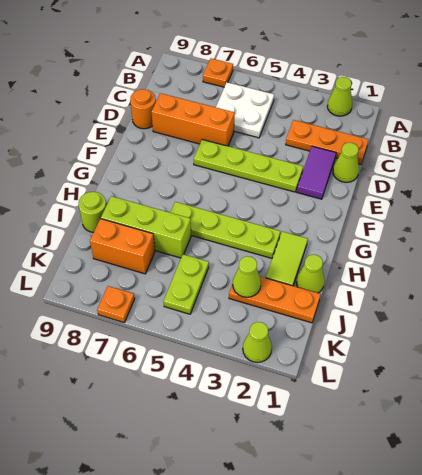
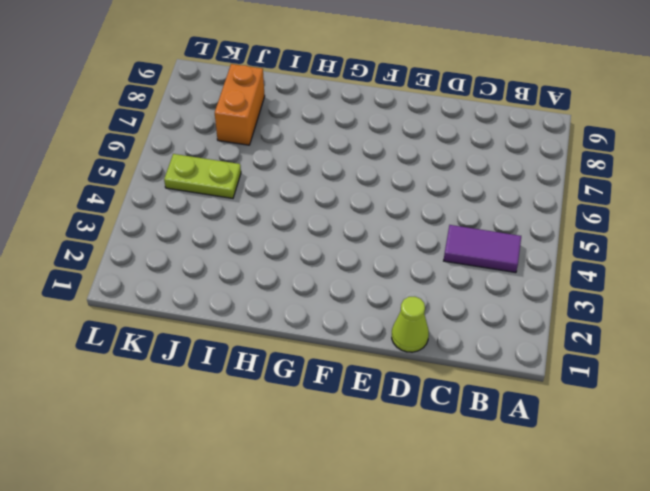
purple tile B4:C4 level 1 -> purple tile D2:E2 level 1
none -> lime cone A2 level 1
none -> orange plate A7 level 1
none -> white plate B5:C6 level 1

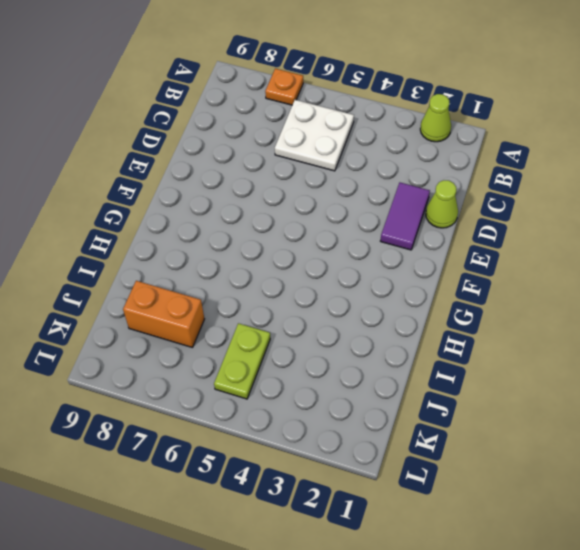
none -> orange plate C1:C3 level 1
none -> orange brick D6:D8 level 1
none -> orange round brick D9 level 1

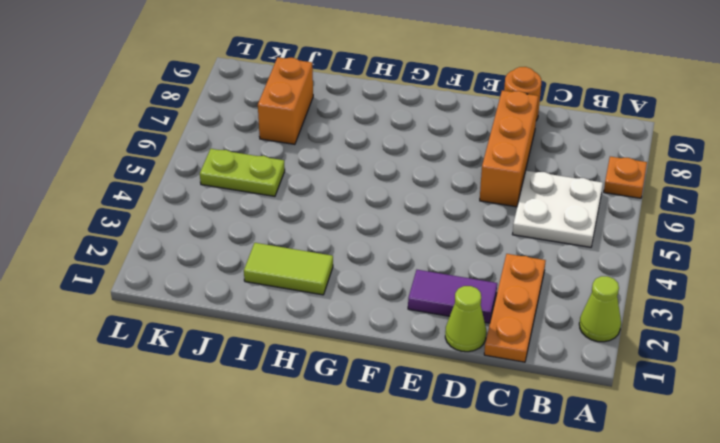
none -> lime plate E3:E6 level 1
none -> lime plate H3:H6 level 1
none -> lime cone I1 level 1

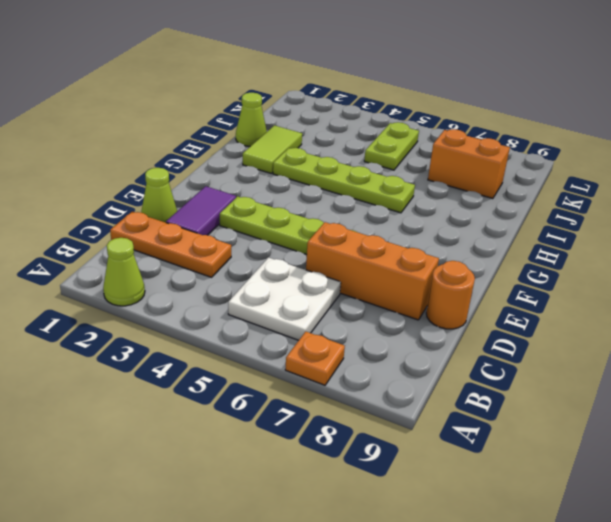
none -> lime brick I6:I8 level 1
none -> lime round brick I9 level 1
none -> orange plate J1:J3 level 1

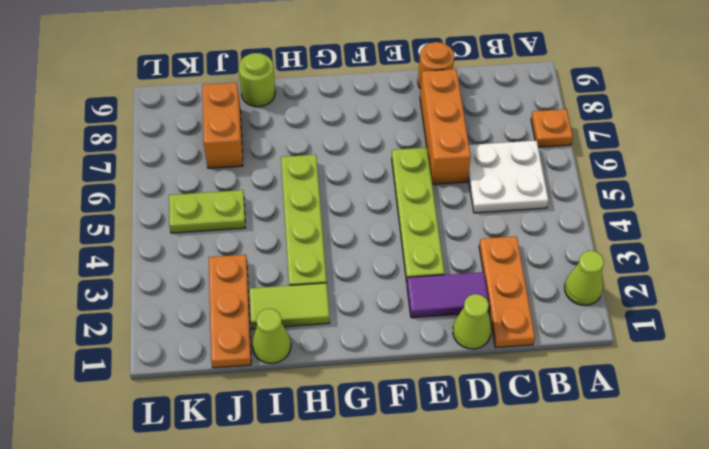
none -> lime brick I6:I8 level 1
none -> lime cone L2 level 1
none -> orange plate L7 level 1

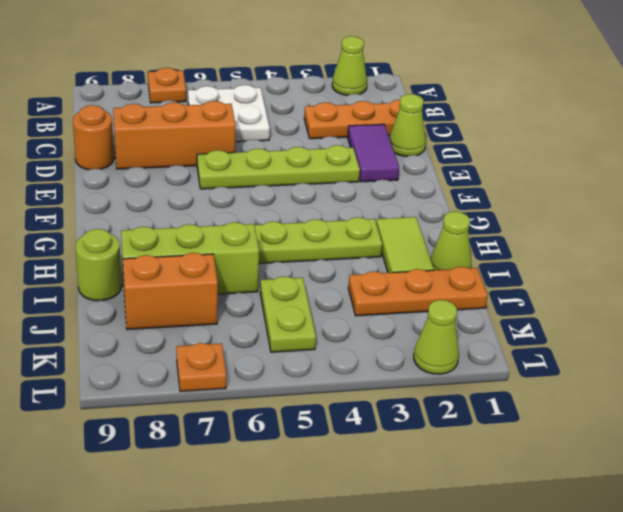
none -> lime cone J3 level 2

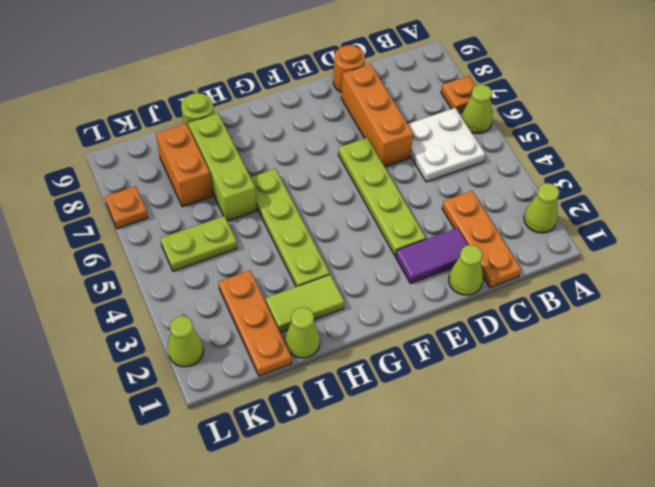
lime cone A6 level 1 -> lime cone J3 level 2

